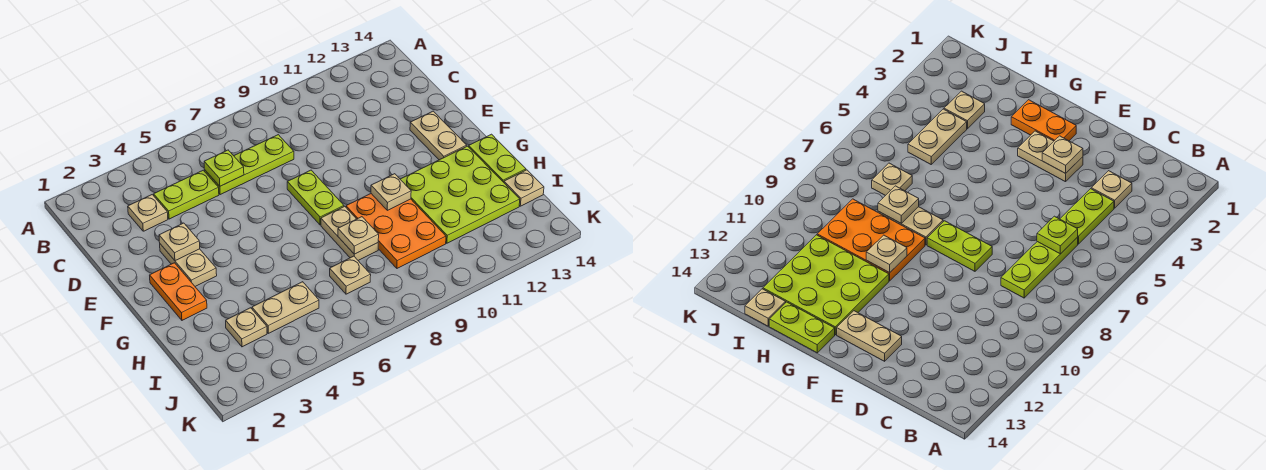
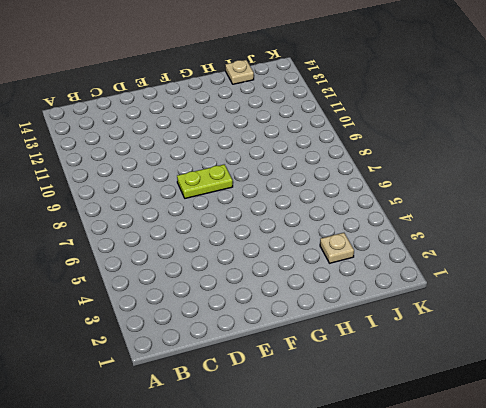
none -> tan plate C3 level 1
none -> lime plate C4:C5 level 1
none -> lime plate C6:C8 level 1

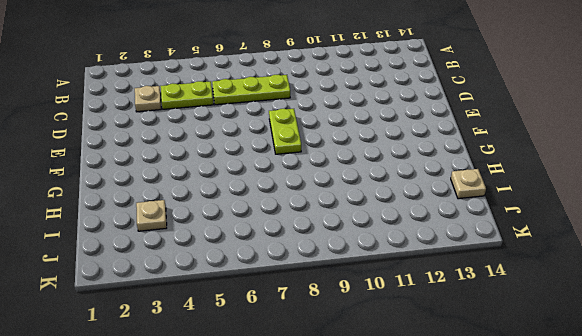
none -> tan plate E3:F3 level 1
none -> tan plate E13:F13 level 1
none -> orange plate F2:G2 level 1

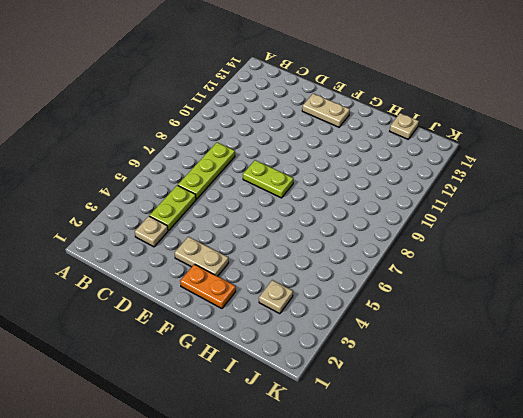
none -> tan plate G8:H8 level 1
none -> orange plate G9:I10 level 1
none -> lime plate G11:I13 level 1

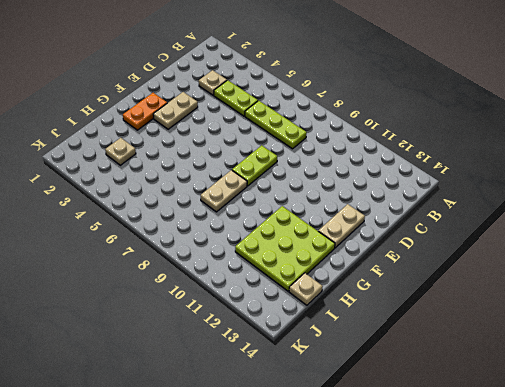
none -> orange plate G9:I10 level 1
none -> lime plate G14:H14 level 1
none -> tan plate I4:I5 level 1

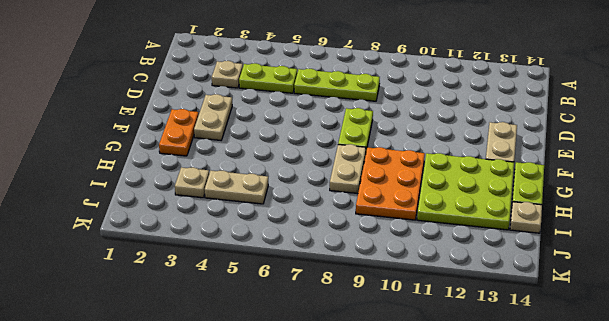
none -> tan plate I7 level 1
none -> lime plate C6 level 2
none -> tan plate E3 level 2

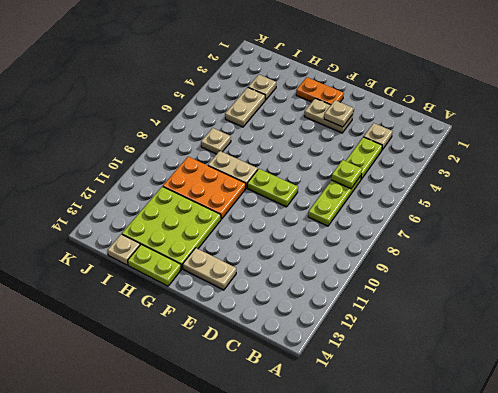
none -> tan plate G10 level 2
none -> tan plate H8 level 2

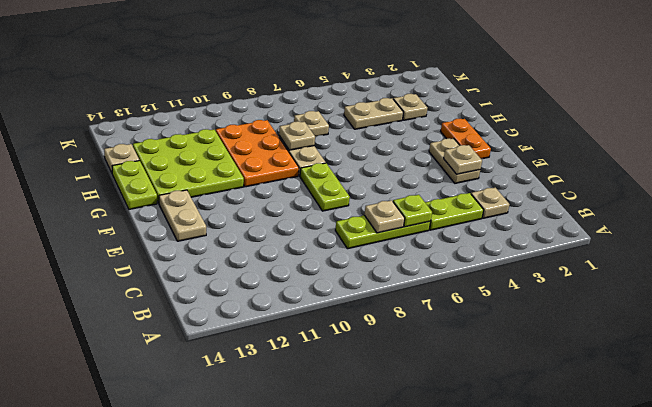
tan plate C7 level 2 -> tan plate G10 level 2

